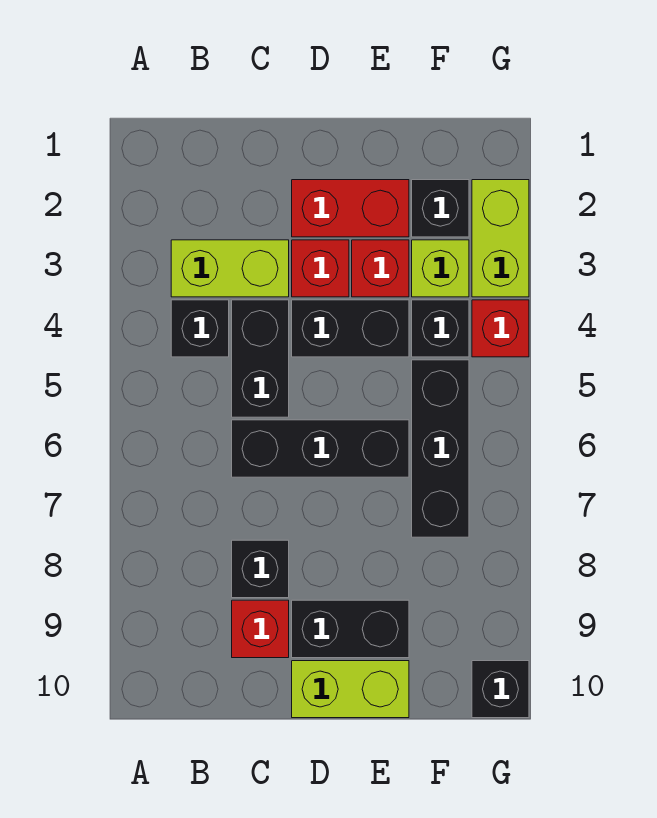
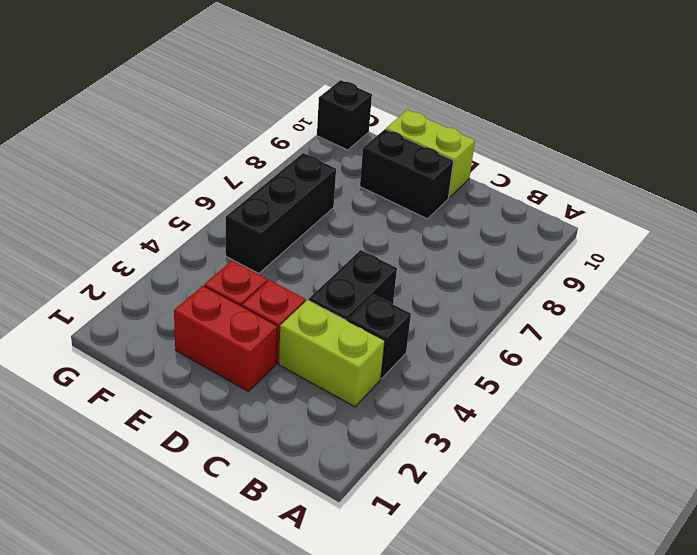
none -> black brick C6:E6 level 1
none -> black brick C8 level 1
none -> red brick C9 level 1

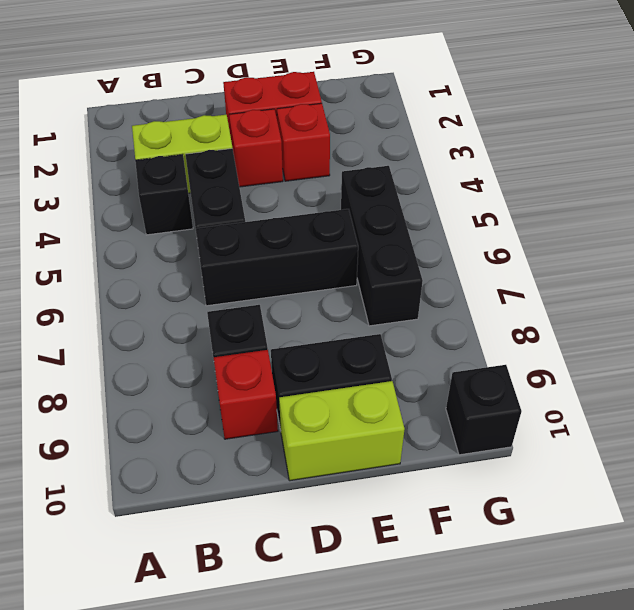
none -> black brick D4:E4 level 1
none -> black brick F2 level 1
none -> lime brick F3 level 1

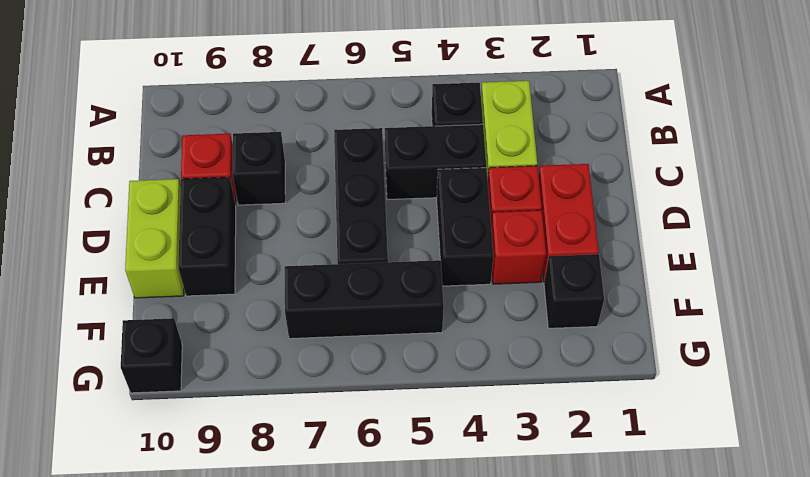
none -> lime brick F3 level 1
none -> black brick F4 level 1
none -> lime brick G2:G3 level 1

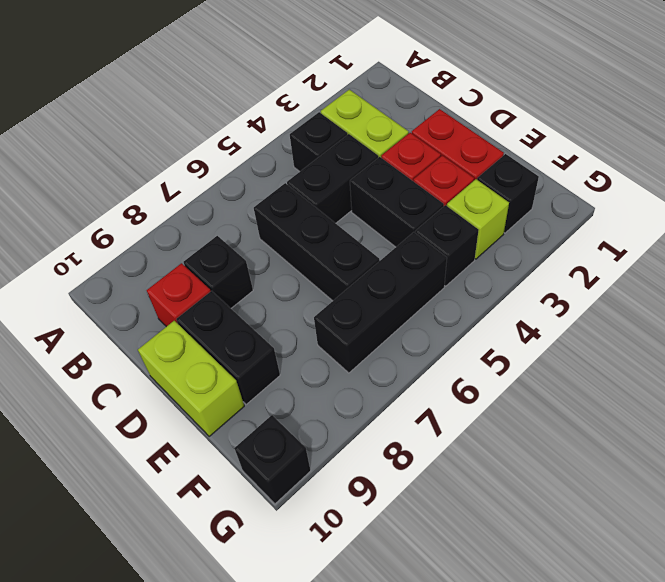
none -> lime brick G2:G3 level 1
none -> red brick G4 level 1

